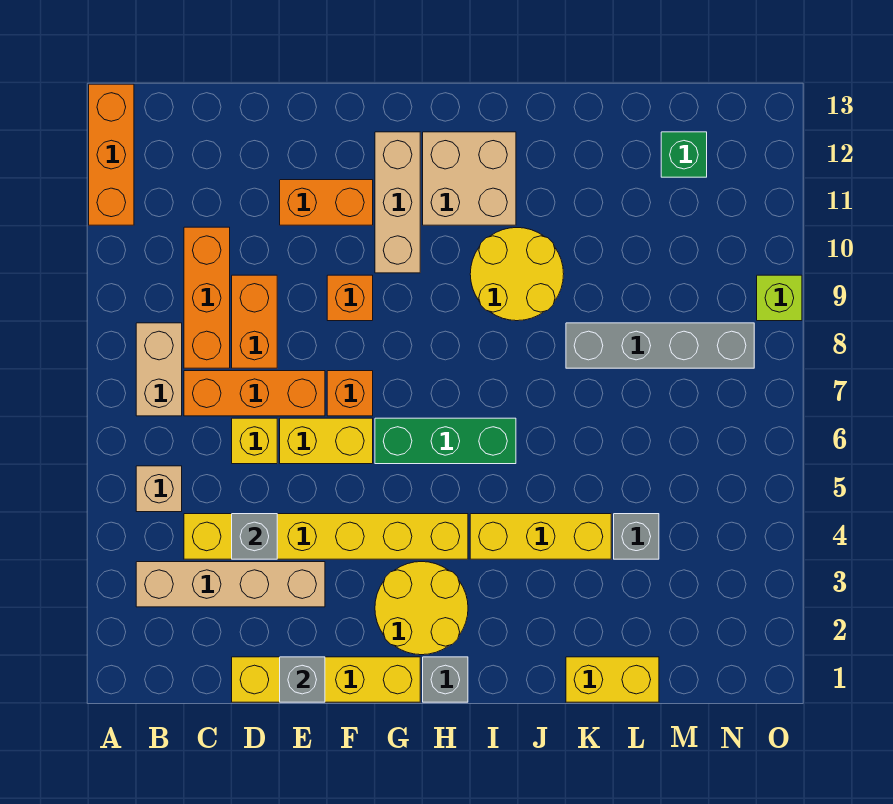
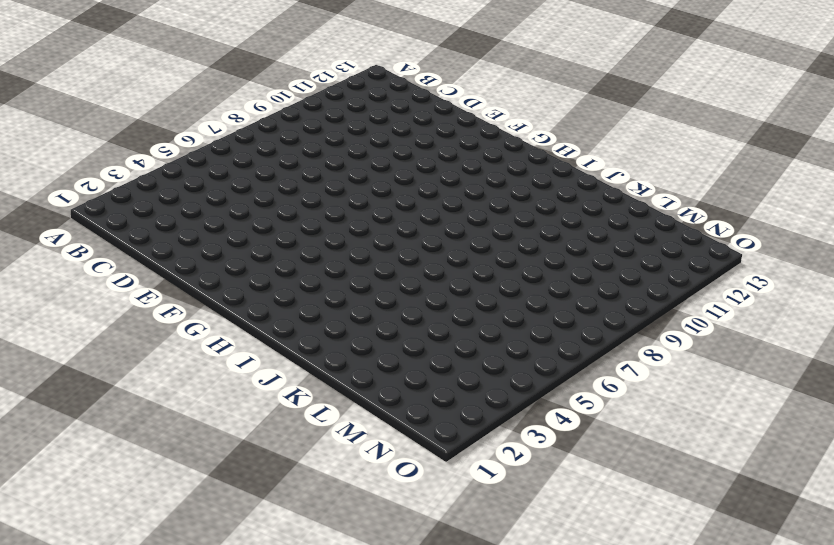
none -> orange brick A11:A13 level 1
none -> tan brick B3:E3 level 1
none -> tan brick B5 level 1

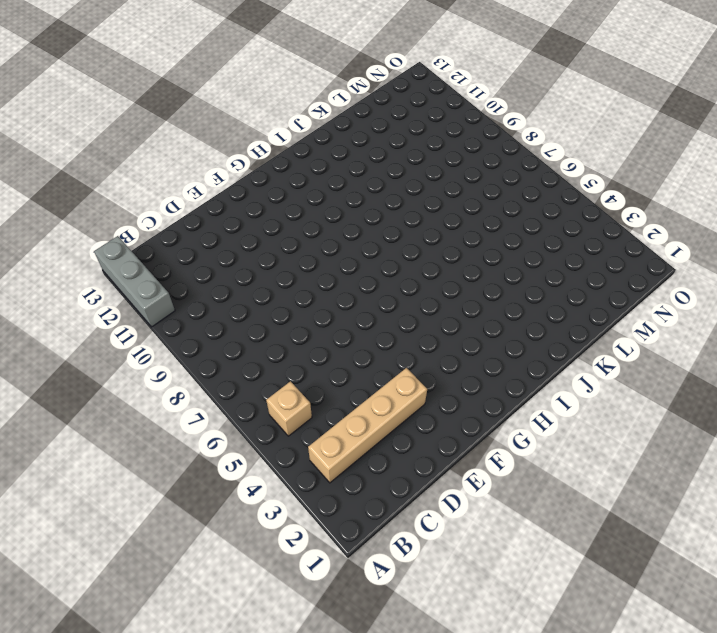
grey brick A11:A13 level 1 -> orange brick A11:A13 level 1
none -> tan brick B7:B8 level 1
none -> yellow brick C4:H4 level 1
none -> orange brick C7:E7 level 1

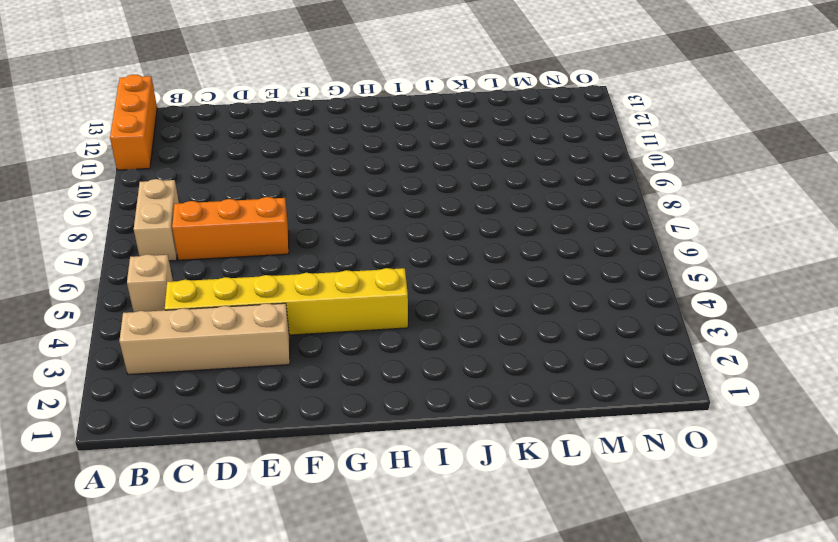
none -> orange brick C8:C10 level 1
none -> yellow brick D1:G1 level 1
none -> yellow brick D6 level 1

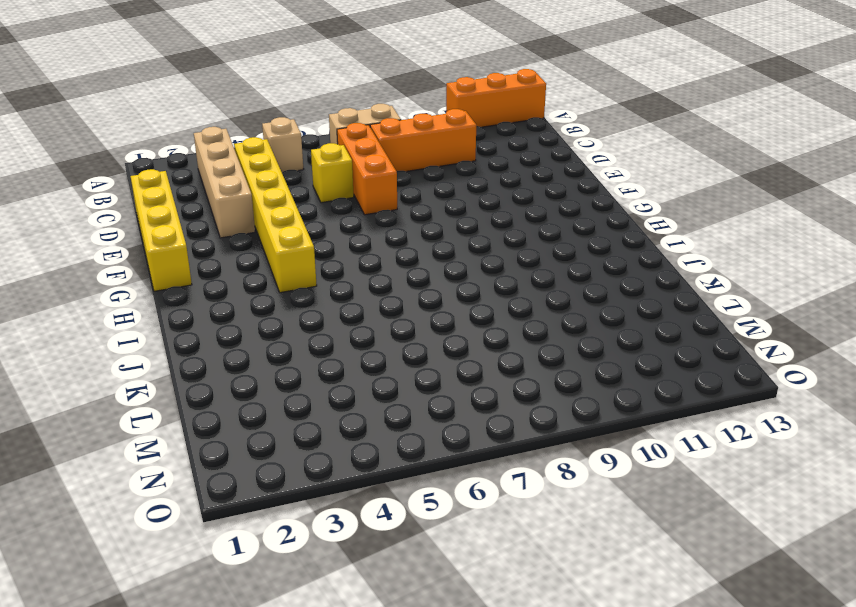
none -> orange brick D8:D9 level 1
none -> yellow brick E6:F6 level 1
none -> orange brick E11:F11 level 1

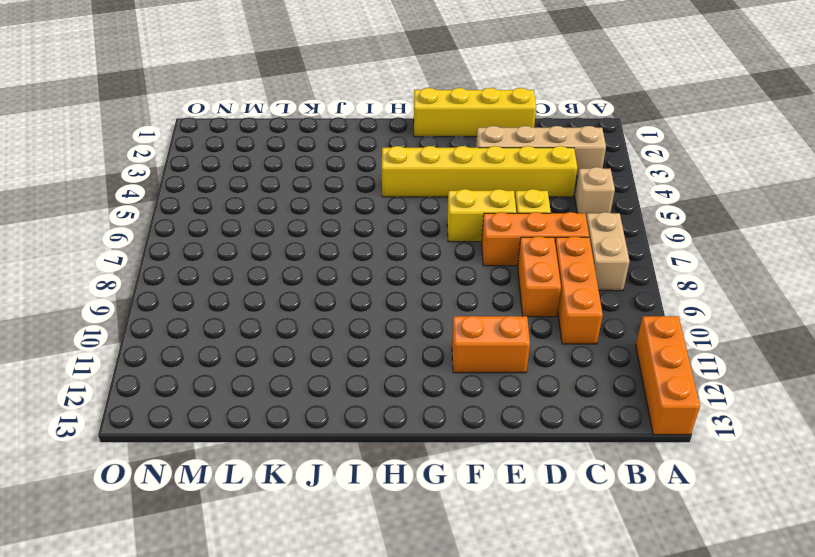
none -> orange brick F7 level 1
none -> orange brick F9 level 1
none -> yellow round brick G2:H3 level 1

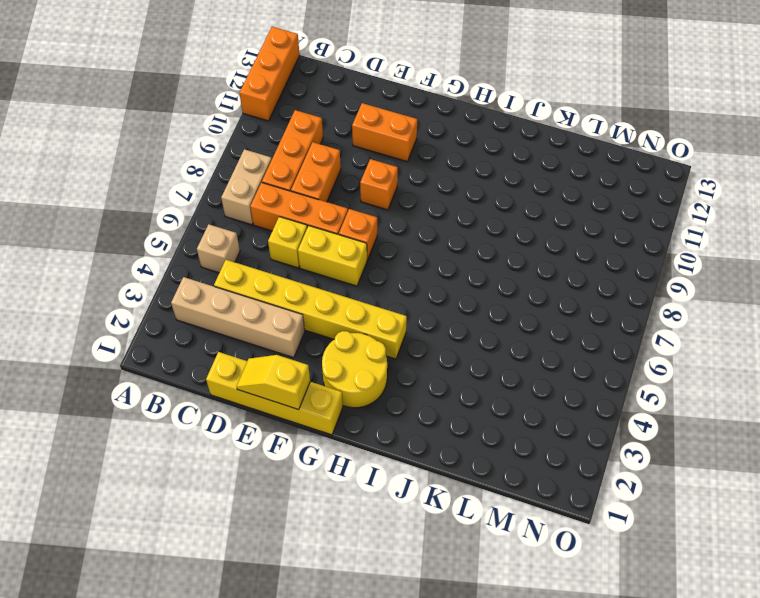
yellow slope E1:F1 level 2 top F -> grey brick E1 level 2
none -> green brick G6:I6 level 1
none -> tan brick G10:G12 level 1
none -> grey brick H1 level 1

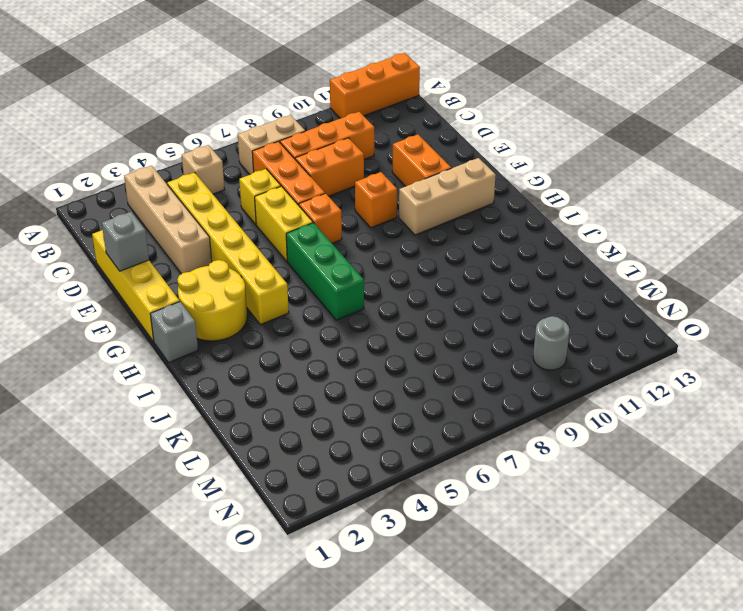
grey round brick N10 level 1 -> none
none -> tan brick H11:I12 level 1
none -> yellow brick I4:K4 level 1
none -> yellow round brick I9:J10 level 1

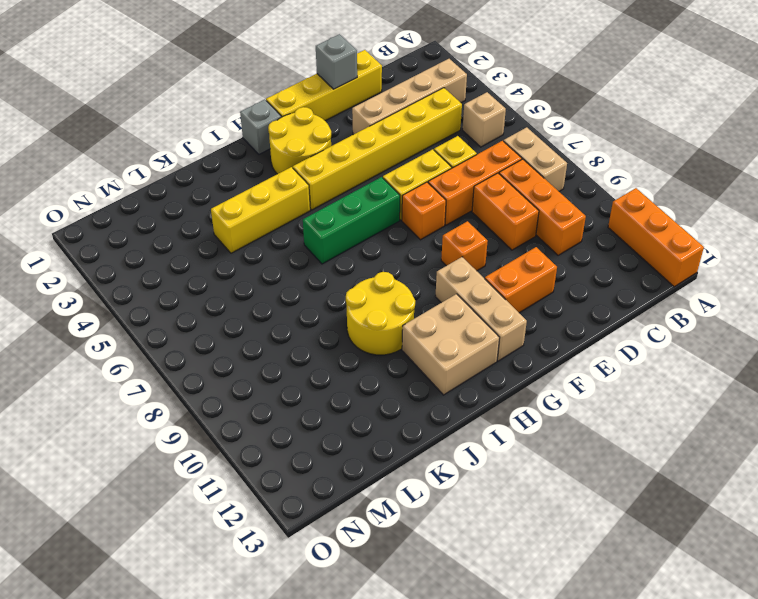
none -> yellow brick K1:L1 level 1
none -> grey brick K8:N8 level 1
none -> grey brick L4 level 1

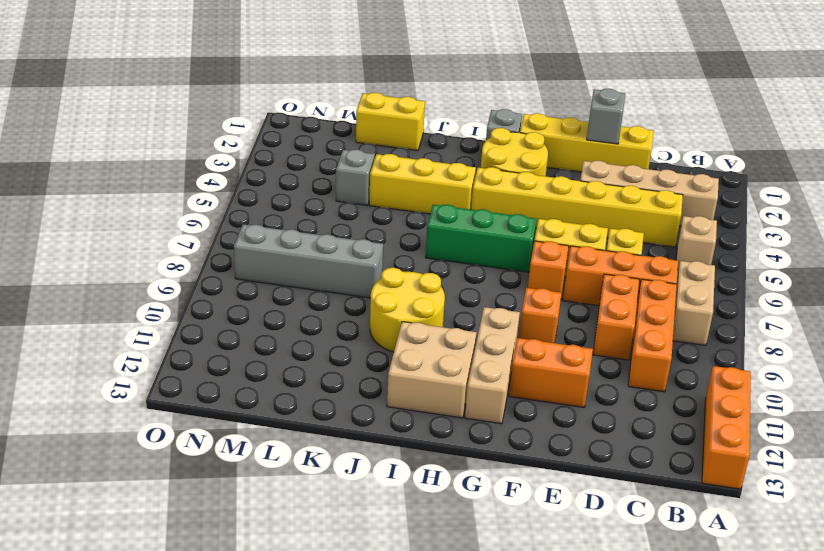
none -> green brick M12 level 1
none -> lime brick O9 level 1
none -> grey brick D4 level 2

